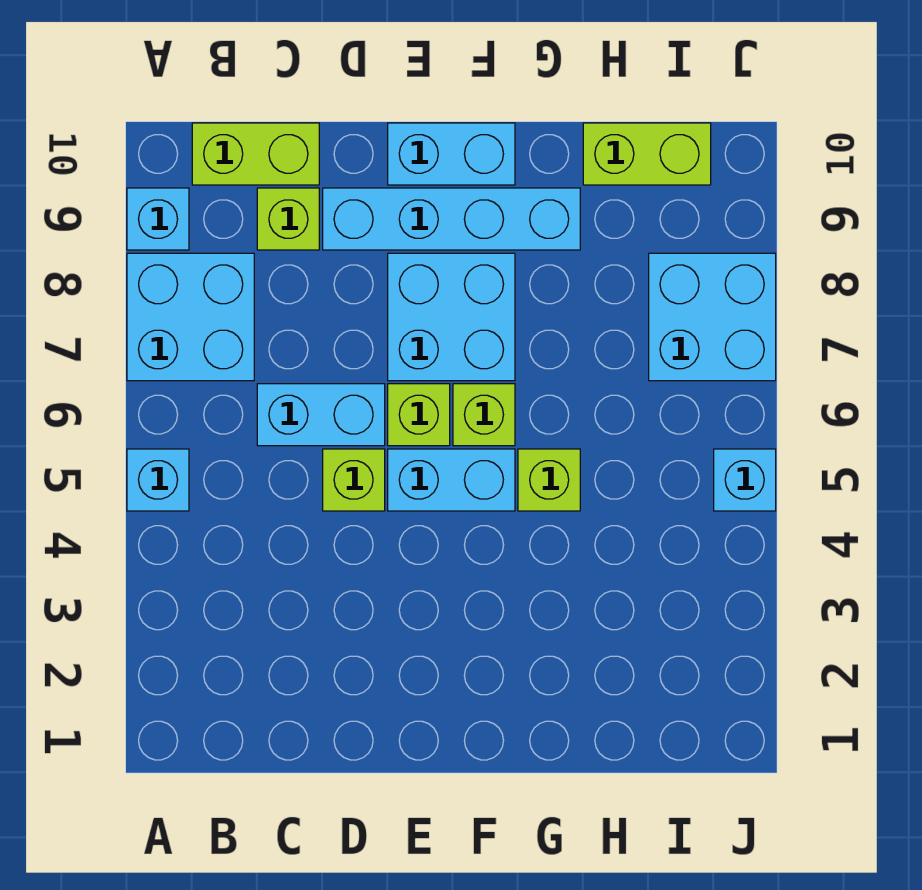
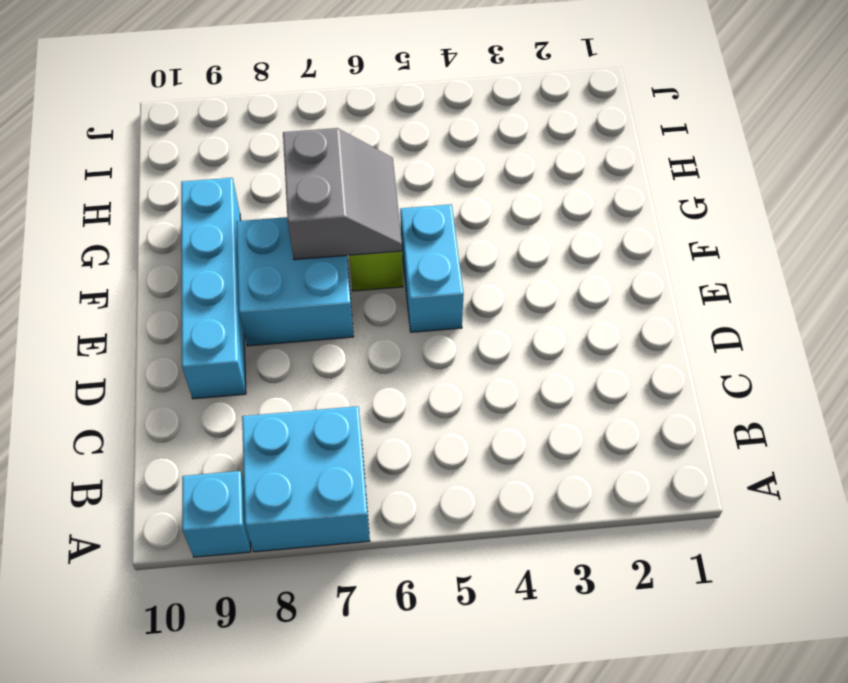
grey slope F6:G7 level 2 top 7 -> none
none -> cyan brick A5 level 1
none -> lime brick B10:C10 level 1
none -> cyan brick C6:D6 level 1

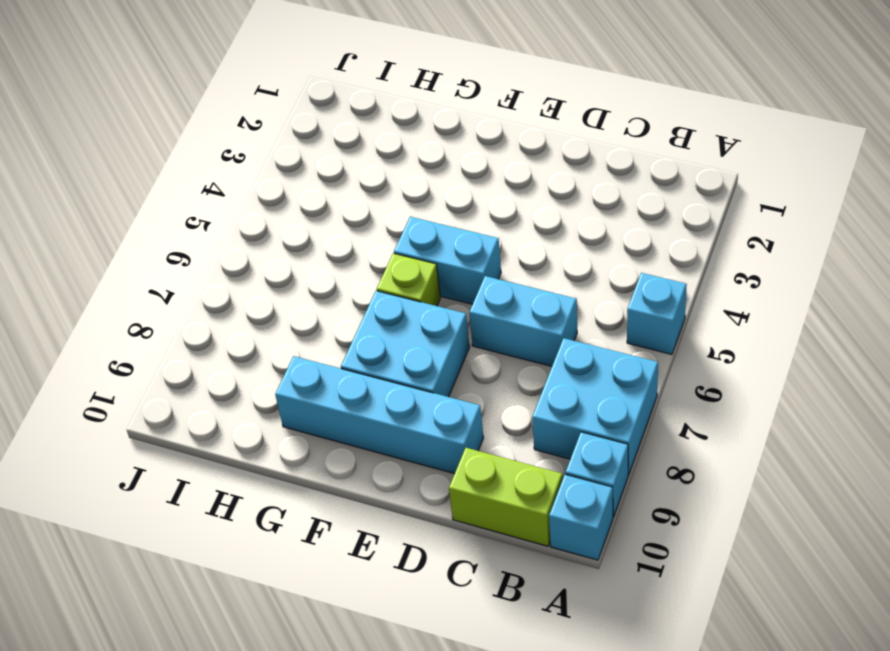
cyan brick A10 level 1 -> cyan brick J5 level 1
none -> lime brick C9 level 1
none -> lime brick D5 level 1
none -> lime brick E6 level 1

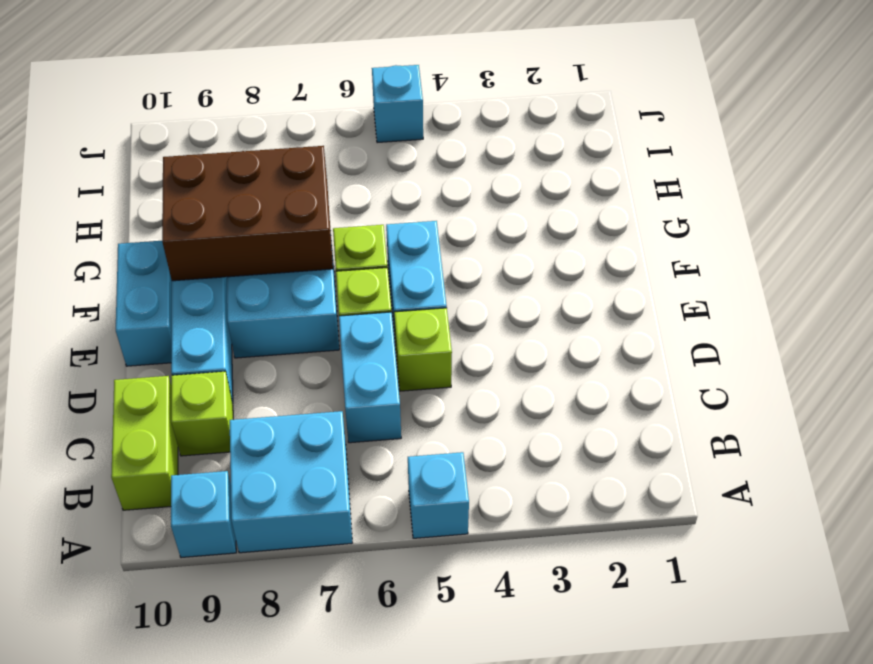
brown brick F7:G9 level 2 -> none
none -> lime brick G5 level 1
none -> lime brick H10:I10 level 1
none -> cyan brick I7:J8 level 1

